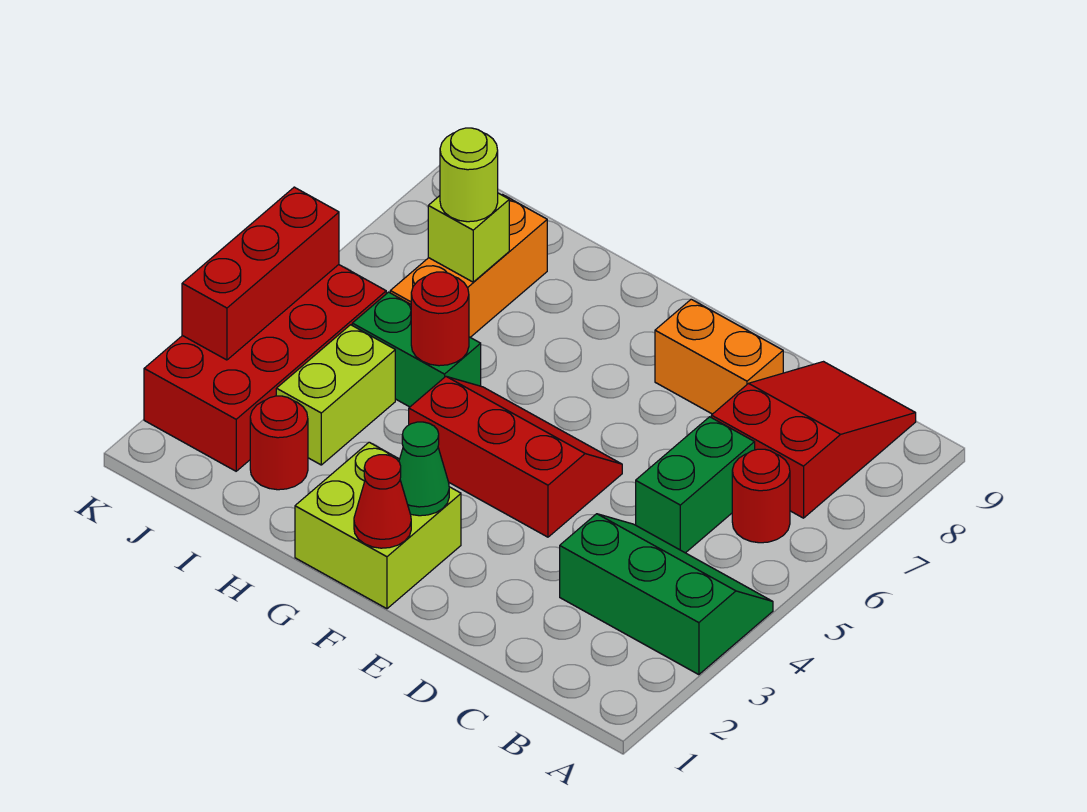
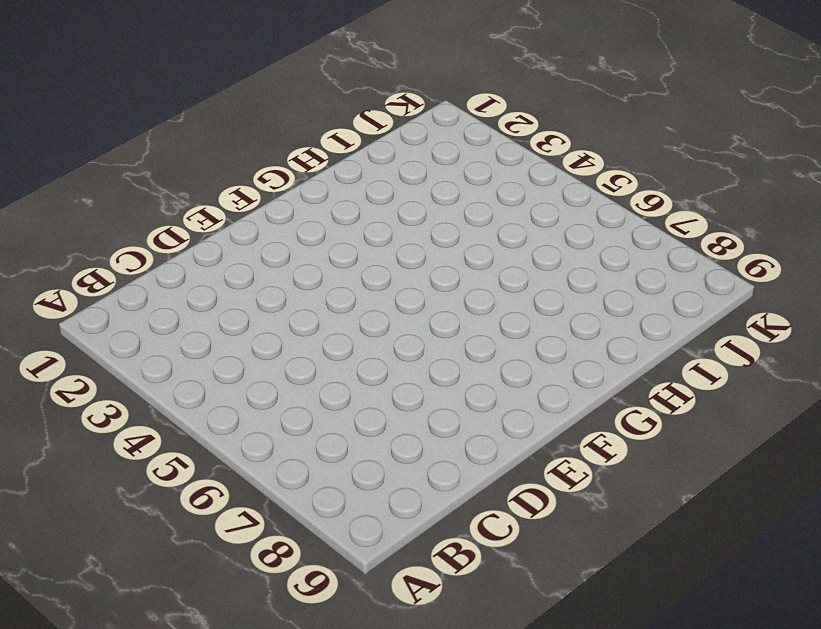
none -> green slope A3:C4 level 1 top 3
none -> red round brick B6 level 1
none -> red slope B7:C9 level 1 top 7

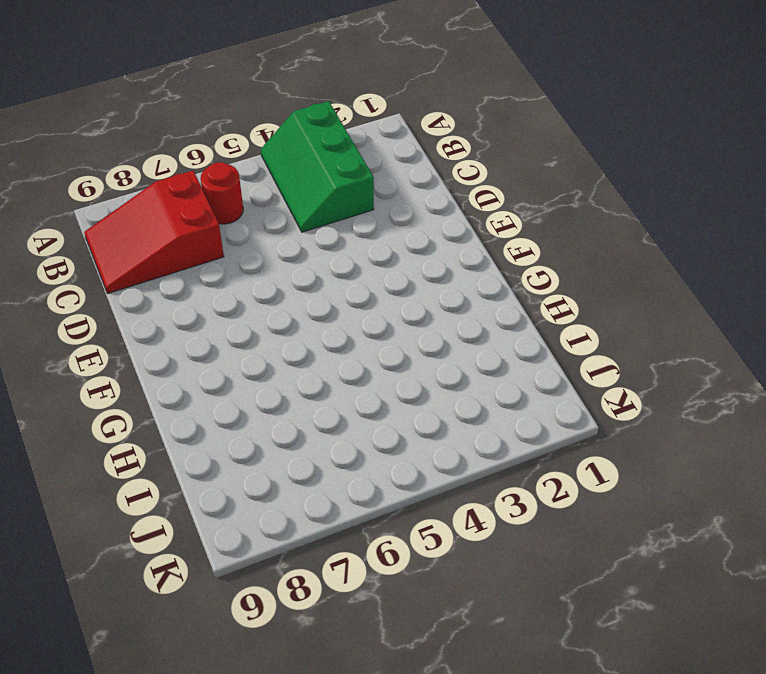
none -> green brick C5:C6 level 1
none -> orange brick D8:E8 level 1
none -> red slope E4:G5 level 1 top 4

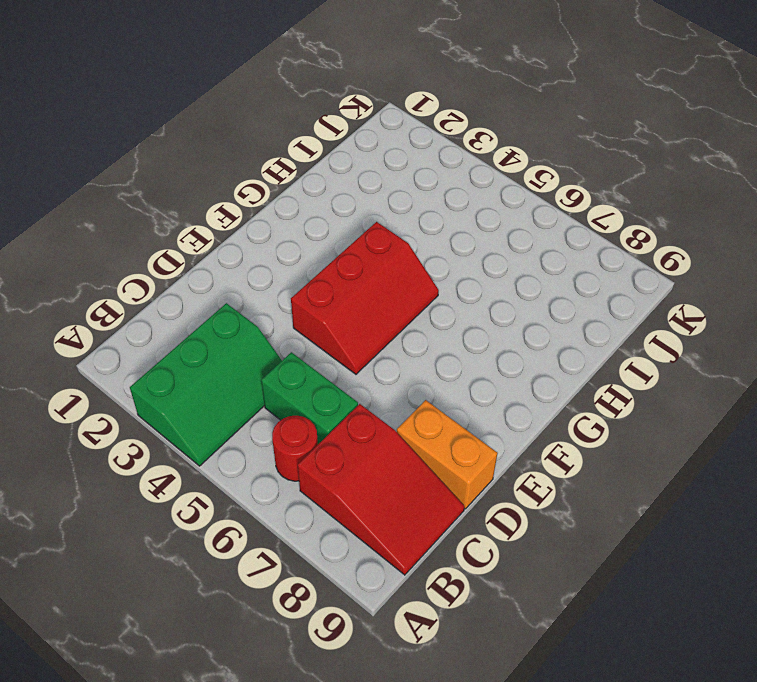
orange brick D8:D9 level 1 -> orange brick D8:E8 level 1
none -> lime brick F1:G2 level 1
none -> green brick H5:I5 level 1
none -> red round brick I2 level 1

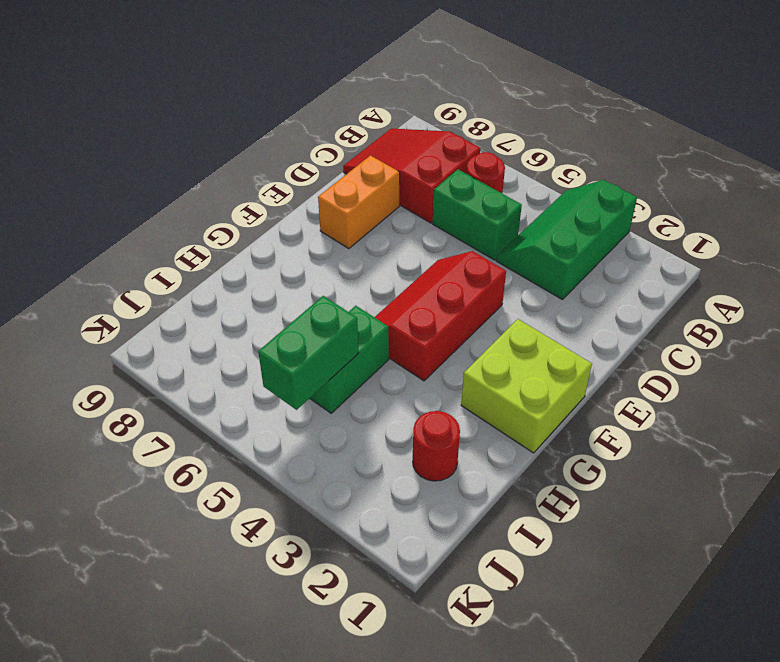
green brick I5:J5 level 2 -> none
none -> lime brick I3:I4 level 1
none -> orange brick I6:I8 level 1
none -> red brick J2:K5 level 1

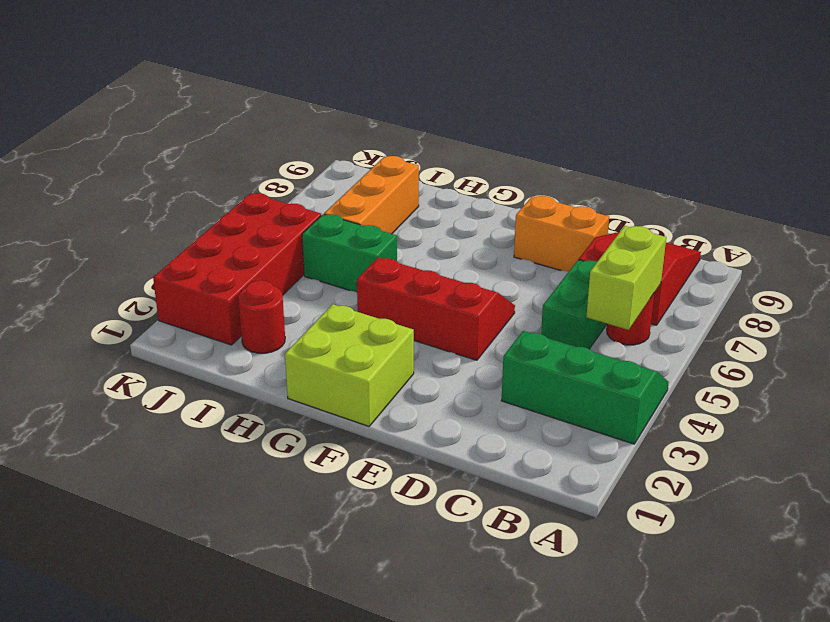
lime brick B5:B6 level 2 -> lime brick I3:I4 level 1
none -> red cone F1 level 2
none -> green cone F2 level 2
none -> red round brick H5 level 2

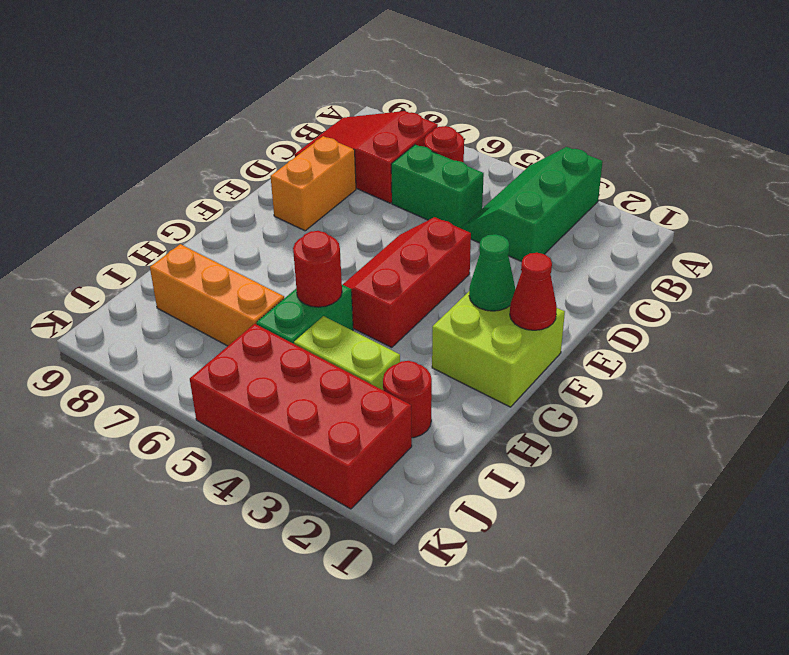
none -> lime brick I7 level 2
none -> red brick K3:K5 level 2
none -> lime round brick I7 level 3

